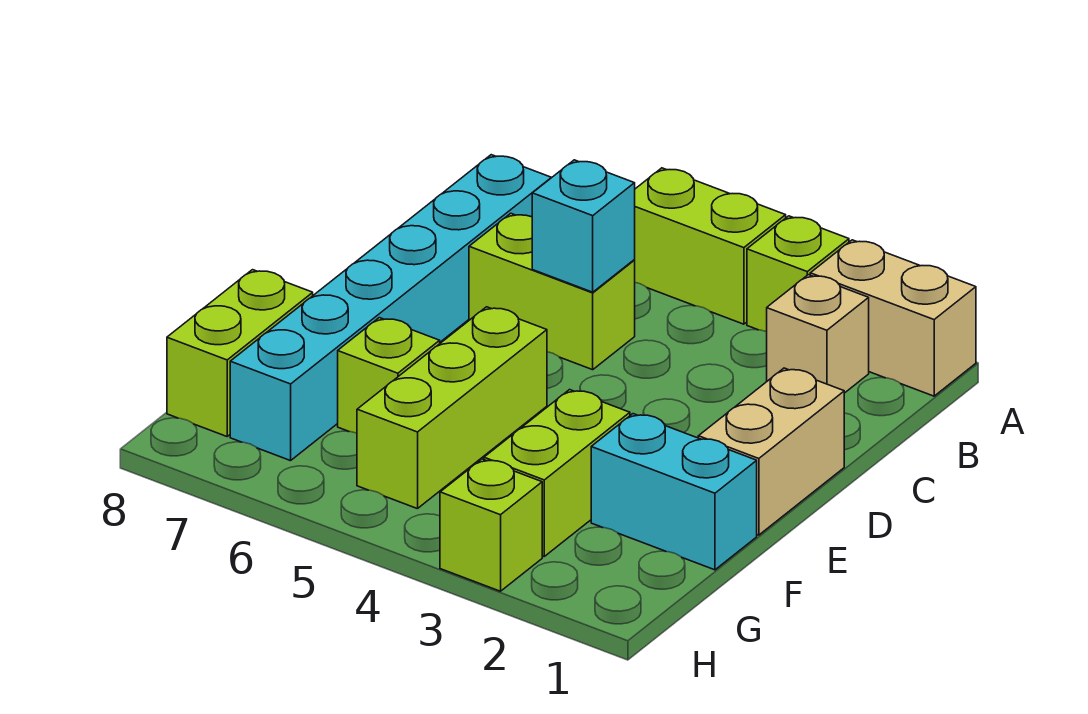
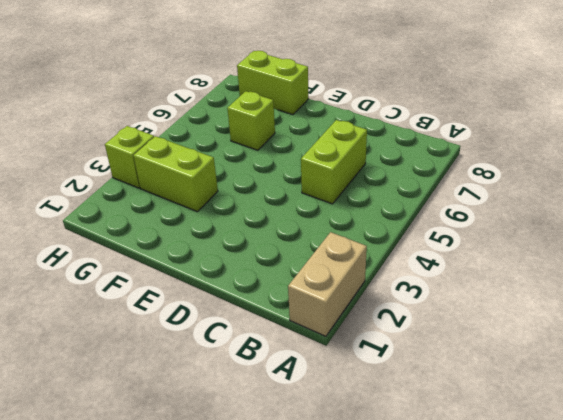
none -> lime brick A3 level 1
none -> lime brick A4:A5 level 1
none -> tan brick B2 level 1

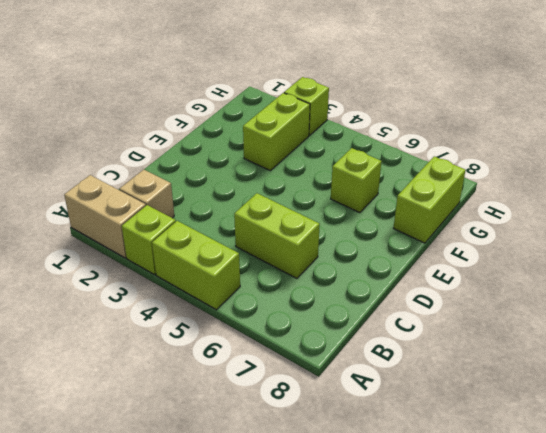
none -> cyan brick B7:G7 level 1
none -> tan brick D1:E1 level 1
none -> lime brick E5:G5 level 1

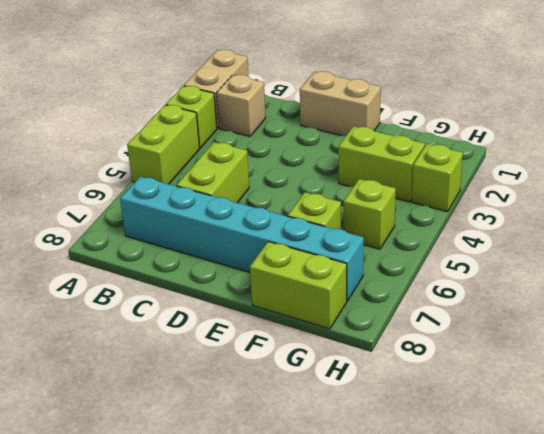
lime brick G5 level 1 -> lime brick E5:G5 level 1
none -> cyan brick F1:F2 level 1
none -> cyan brick C5 level 2

